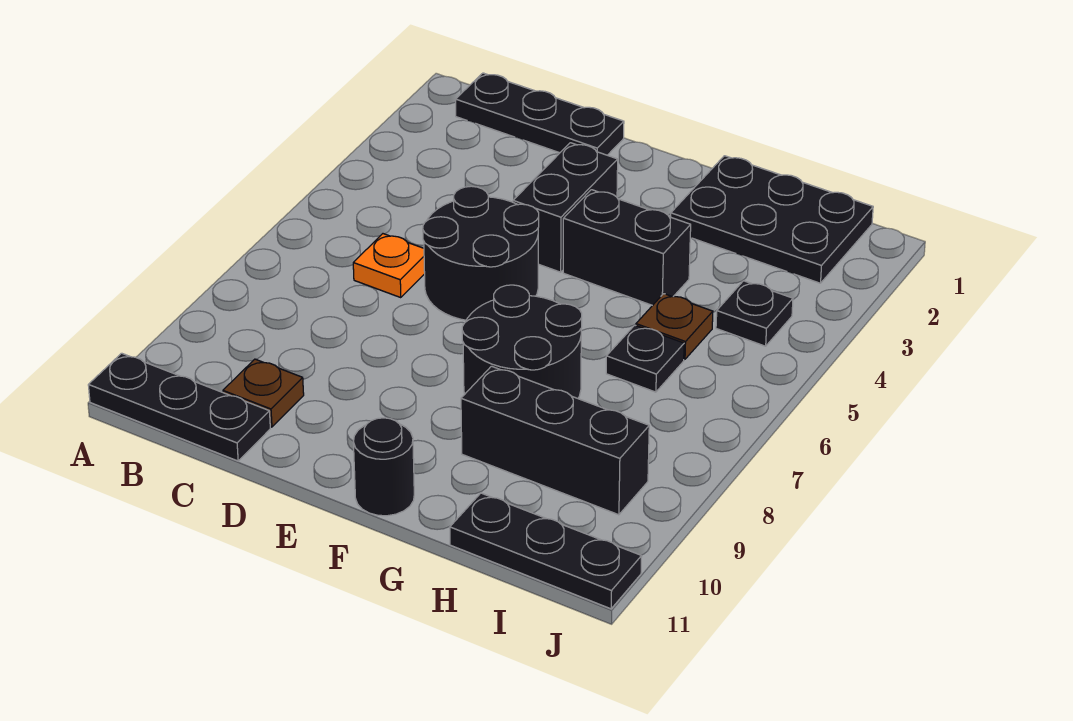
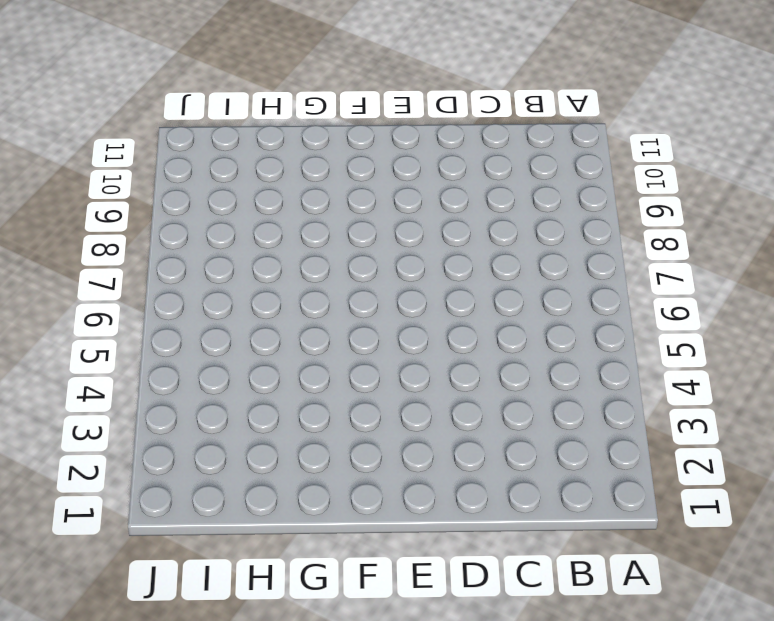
none -> black plate A11:C11 level 1
none -> black plate B1:D1 level 1
none -> orange plate C6 level 1

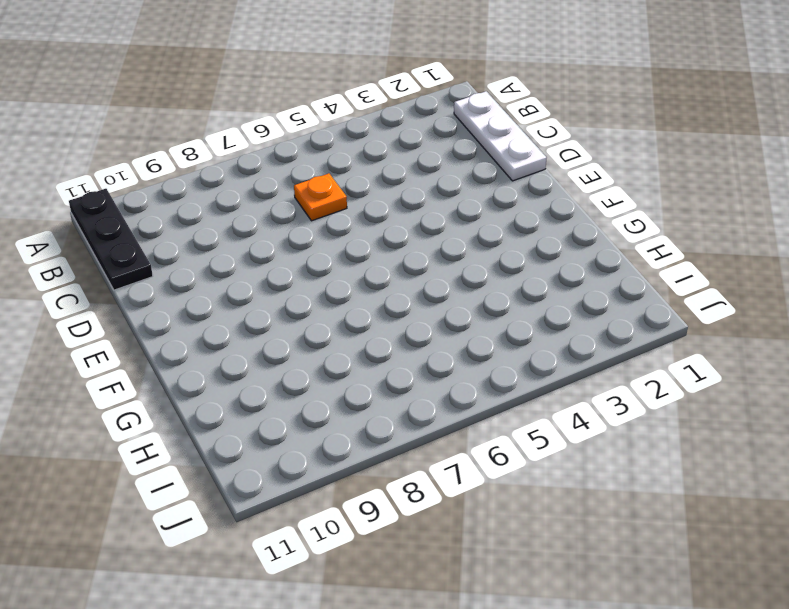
white plate B1:D1 level 1 -> black plate B1:D1 level 1
none -> brown plate C10 level 1
none -> black round brick D5:E6 level 1
none -> black brick E3:E4 level 1

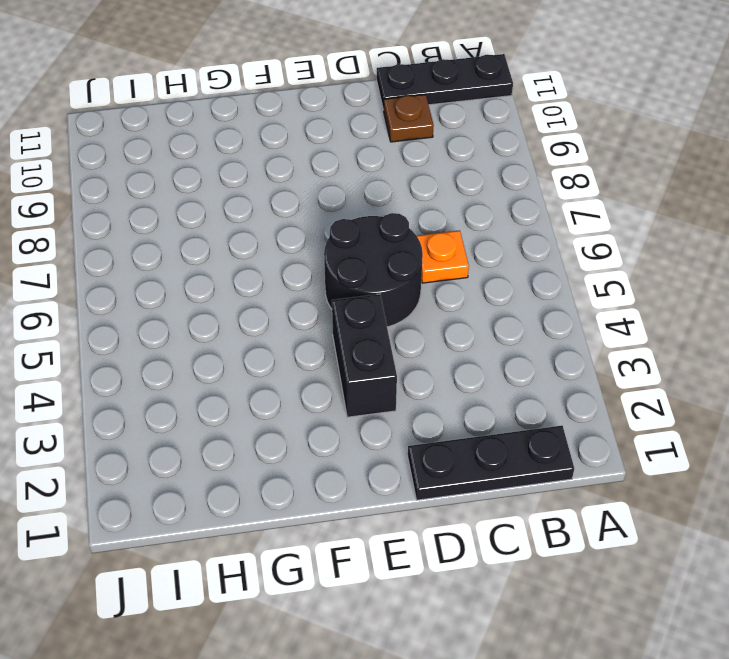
none -> black brick F4:G4 level 1
none -> black round brick F7:G8 level 1
none -> black round brick F11 level 1

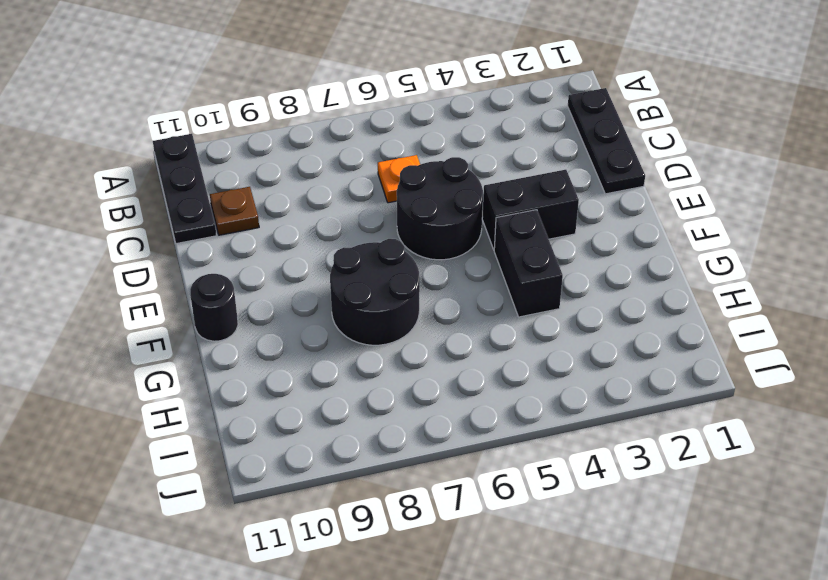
none -> black plate G1:I2 level 1
none -> black brick G9:I9 level 1
none -> brown plate H5 level 1

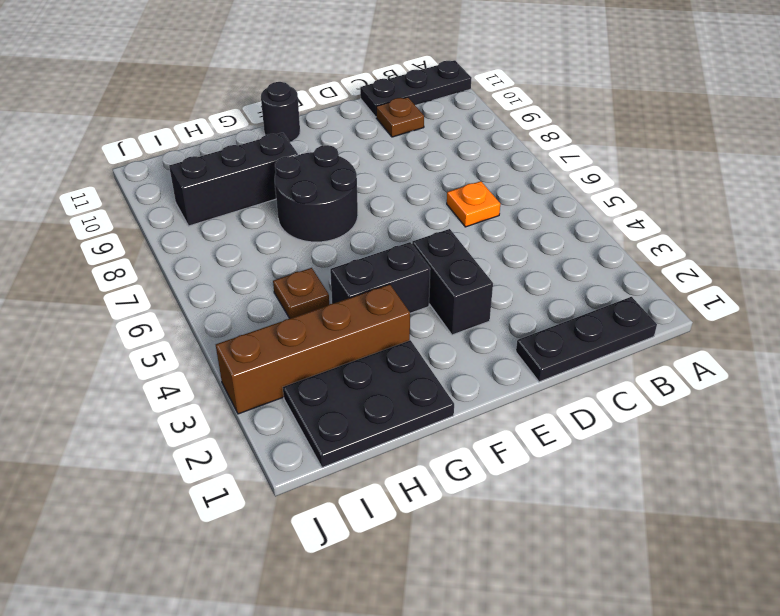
brown brick G3:J3 level 1 -> none
none -> black round brick D5:E6 level 1
none -> black plate H6 level 1
none -> black plate H11:J11 level 1

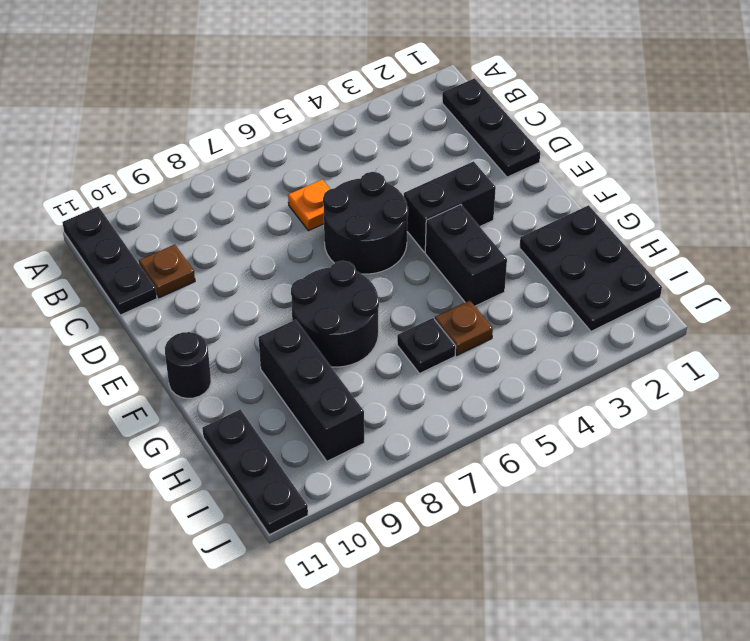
none -> black plate I4 level 1

